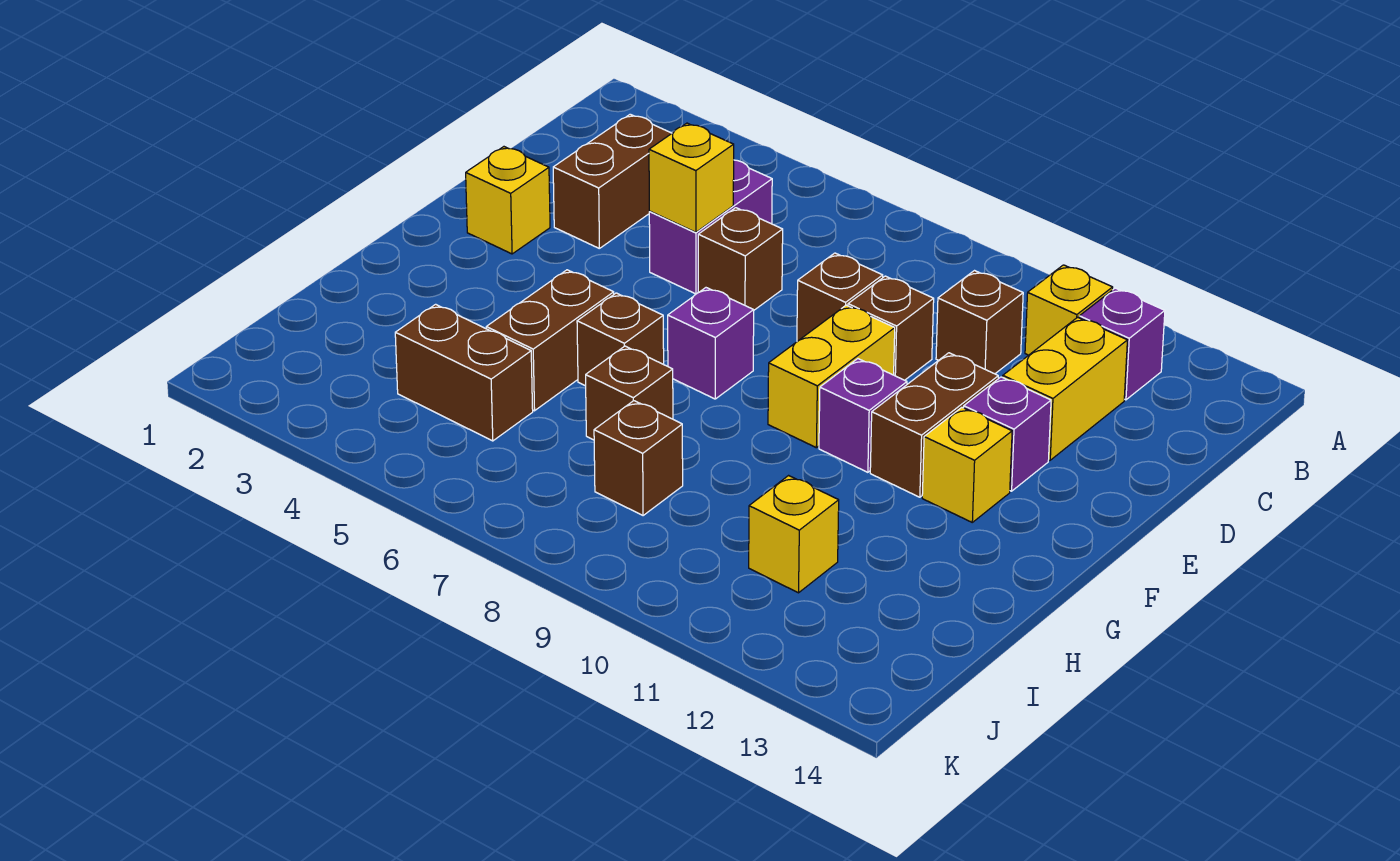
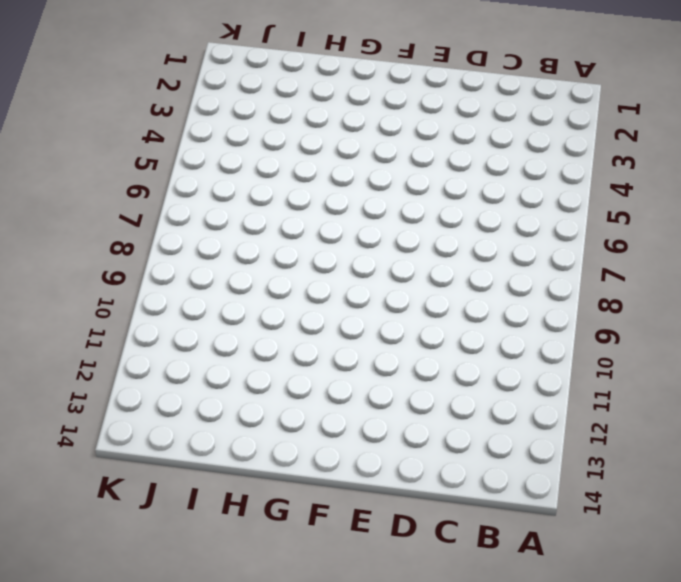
none -> yellow brick B11 level 1
none -> purple brick B12 level 1
none -> brown brick C3:D3 level 1

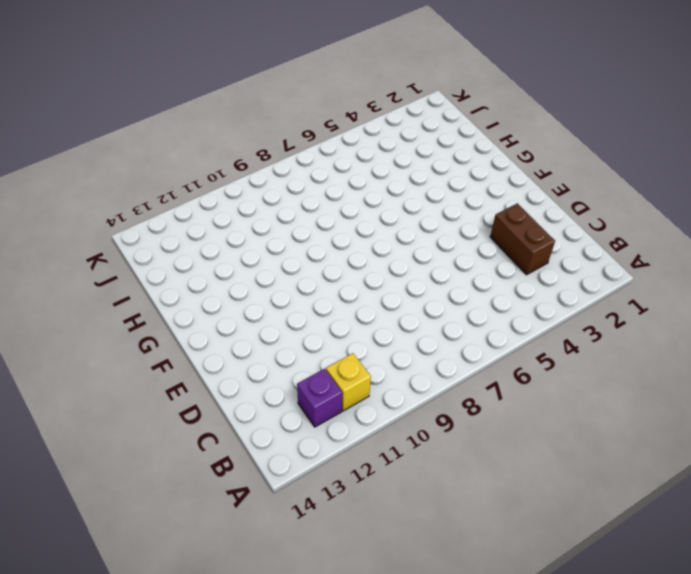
none -> purple brick C5:D5 level 1
none -> brown brick C10 level 1
none -> yellow brick C12:D12 level 1

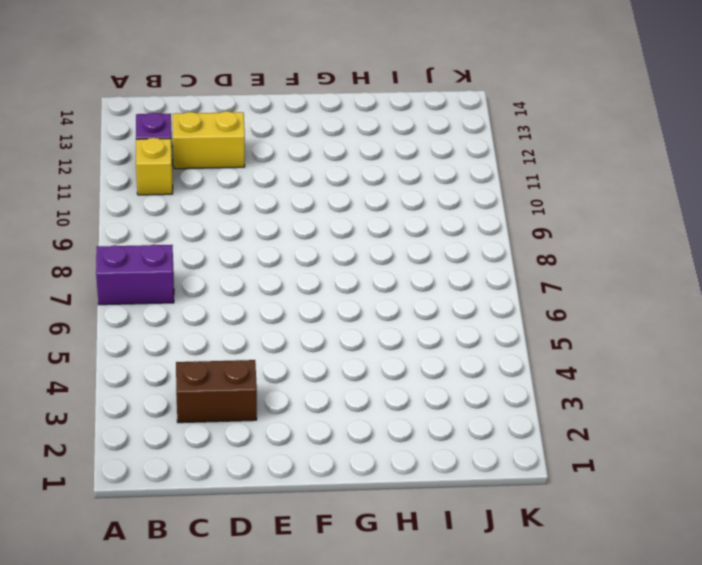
purple brick A7:B7 level 1 -> purple brick C5:D5 level 1
none -> brown brick C10 level 1
none -> brown brick D6 level 1
none -> brown brick D8 level 1

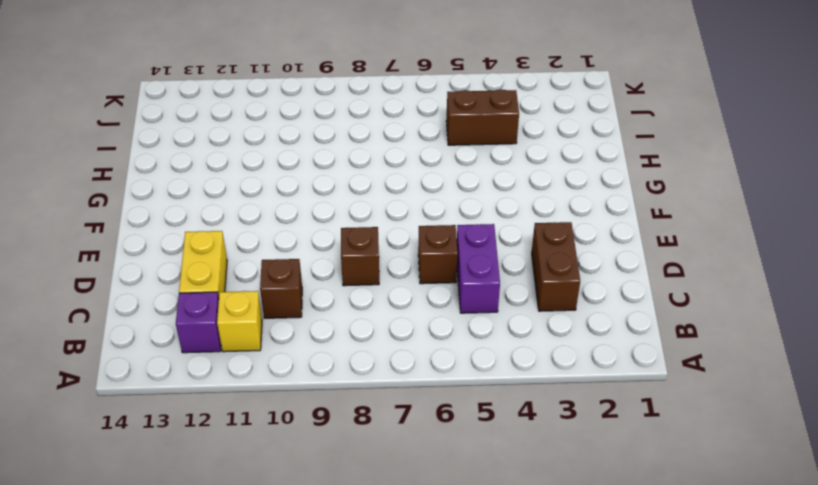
none -> brown brick D9 level 1
none -> yellow brick E2 level 1
none -> yellow brick E9:F9 level 1

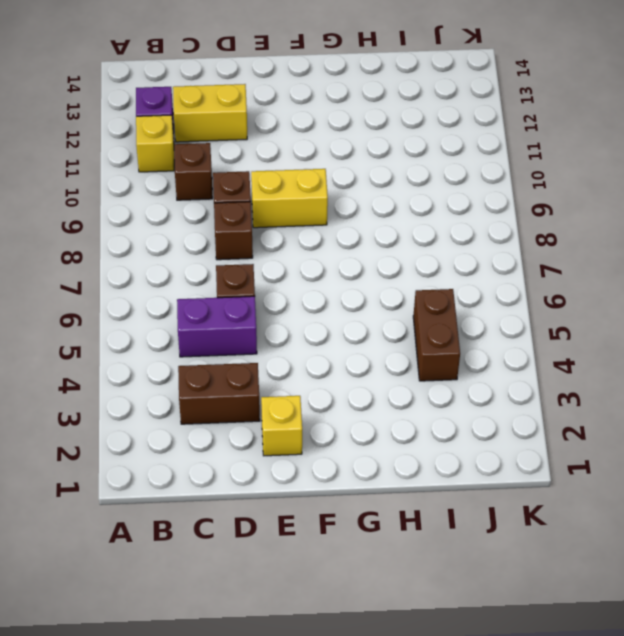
none -> brown brick E11:F11 level 1
none -> purple brick E12 level 1
none -> purple brick F7 level 1

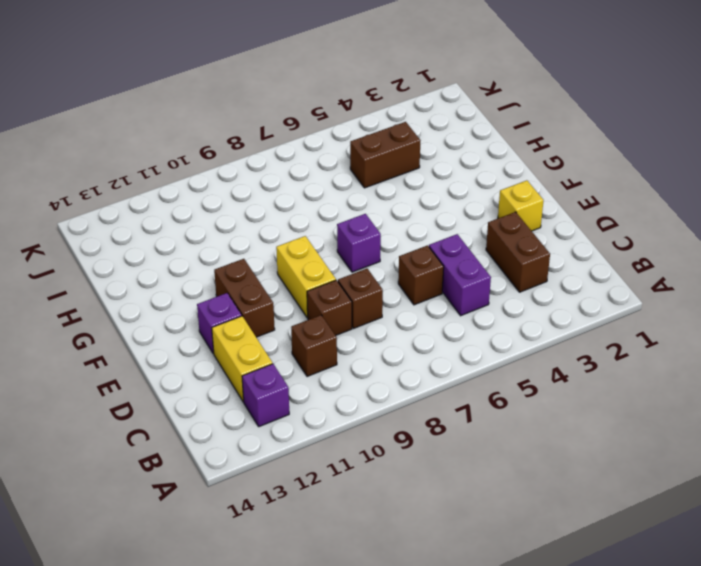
none -> yellow brick B11 level 1
none -> purple brick F10 level 1
none -> yellow brick F12 level 1

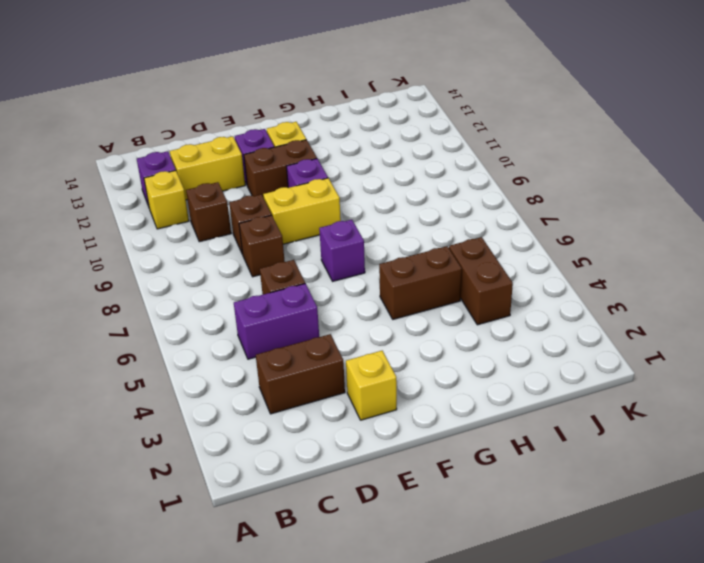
none -> brown brick G6 level 1
none -> brown brick H7 level 1
none -> brown brick I8 level 1

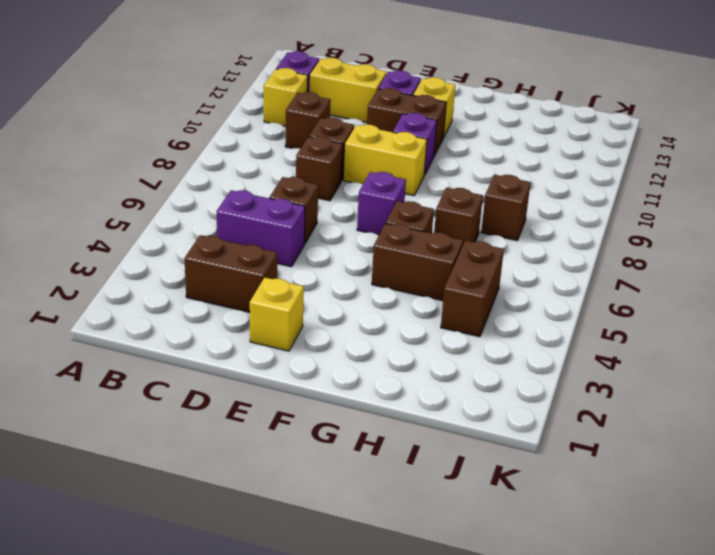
none -> yellow brick I11 level 1
none -> yellow brick D5 level 2

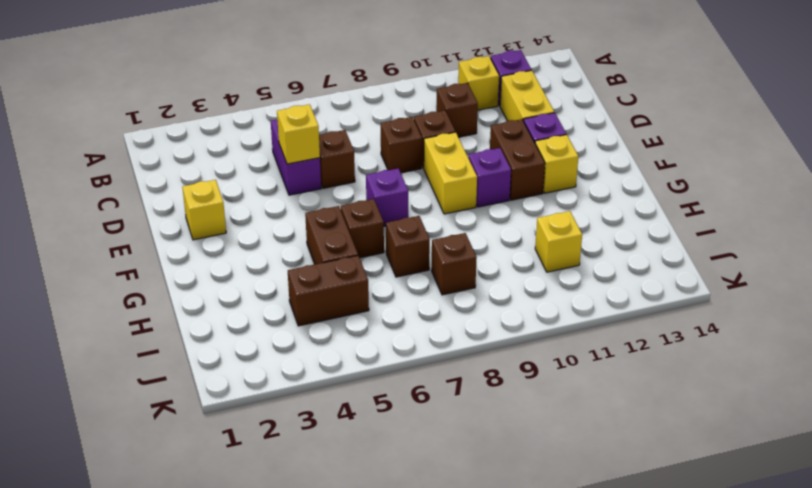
none -> brown brick C3:D3 level 1

